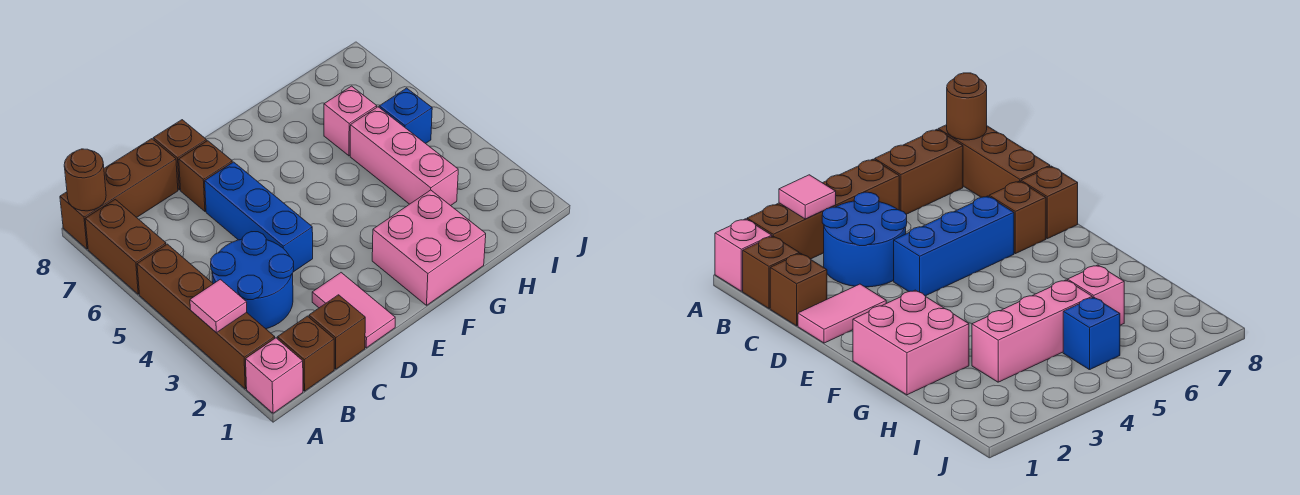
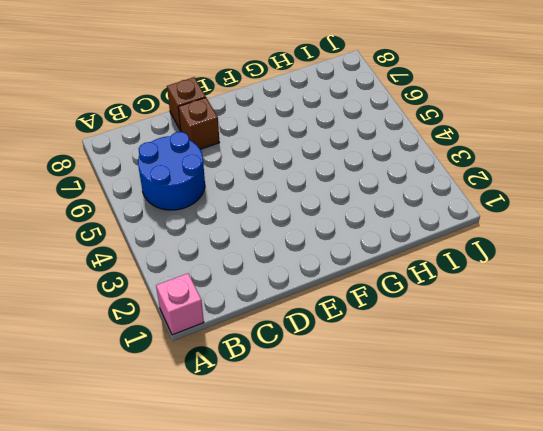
blue round brick B5:C6 level 1 -> blue round brick B3:C4 level 1
none -> brown brick A2:A5 level 1
none -> brown brick A6:A7 level 1
none -> brown brick A8:C8 level 1

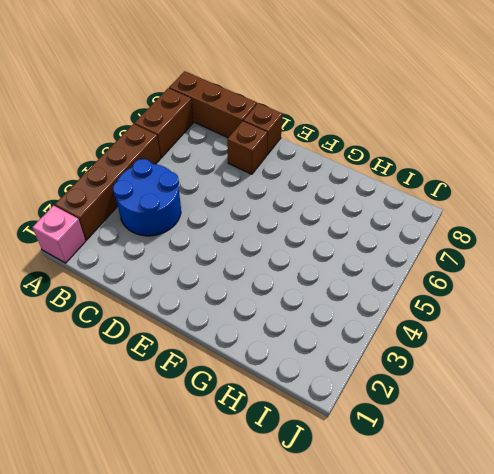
none -> brown brick B1 level 1
none -> brown brick C1 level 1
none -> pink tile D1:D2 level 1

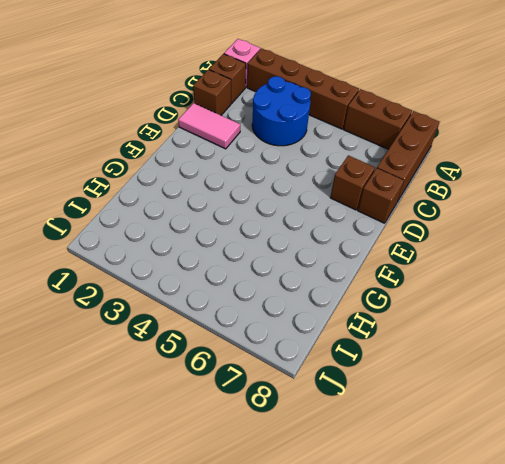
none -> blue brick D4:D6 level 1
none -> pink brick F1:G2 level 1
none -> pink brick H3:H5 level 1

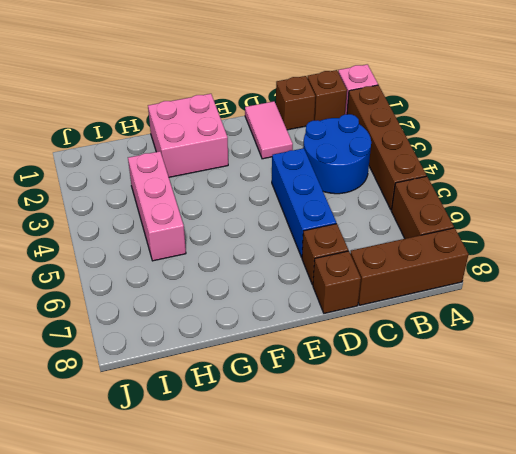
none -> pink brick H6 level 1
none -> blue brick I5 level 1
none -> pink tile A3 level 2

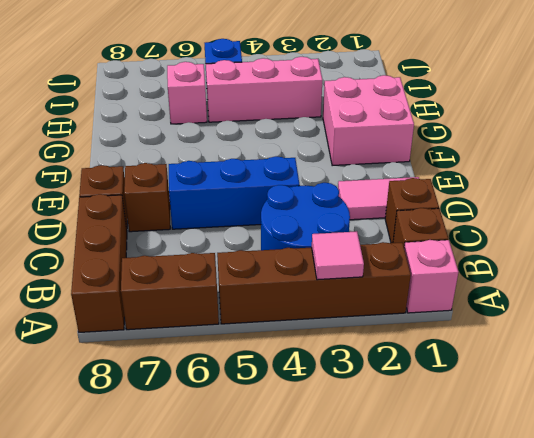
none -> brown round brick A8 level 2

